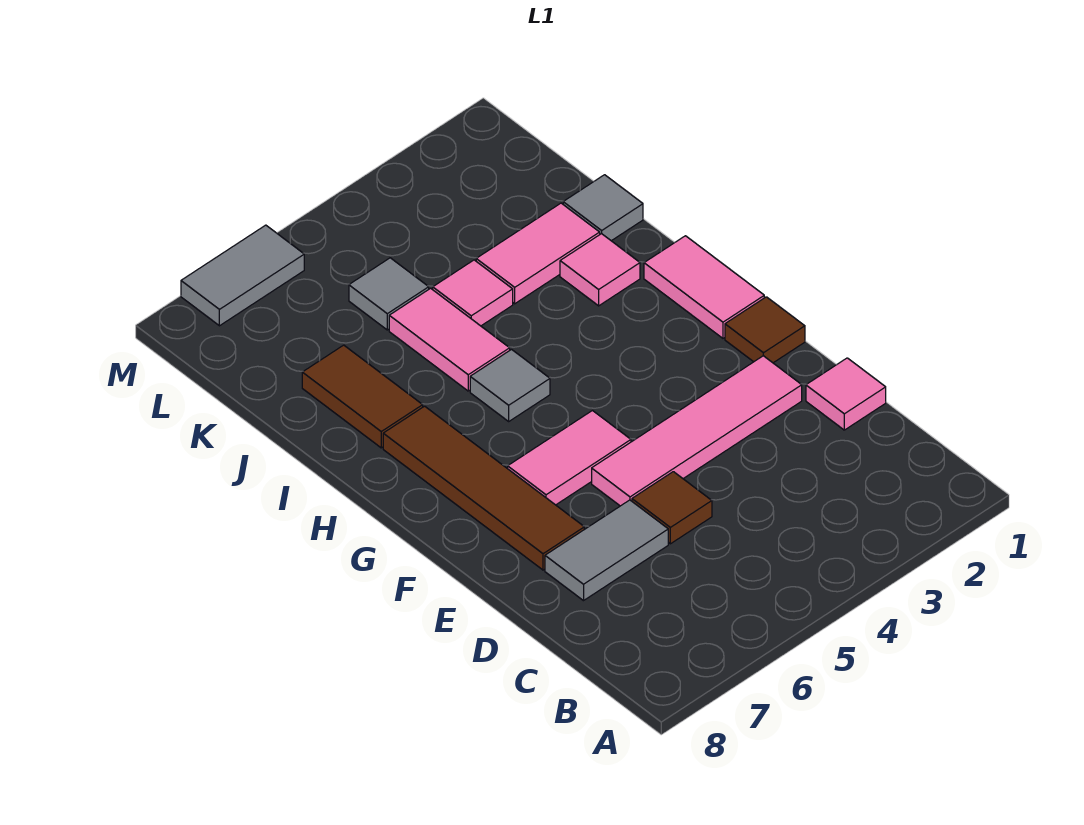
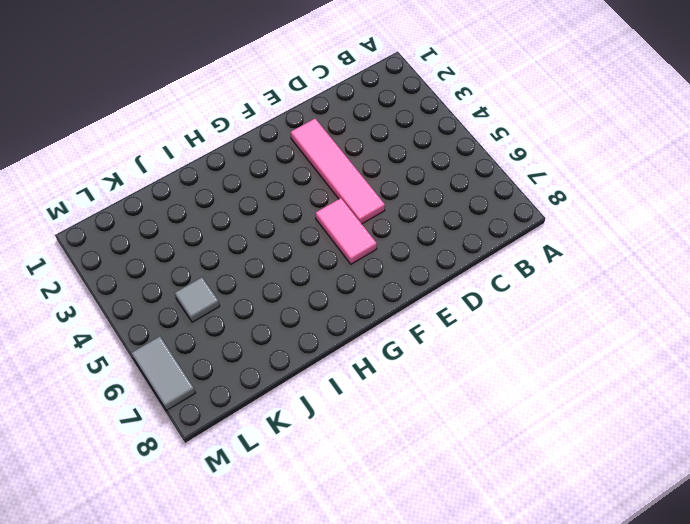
none -> pink tile D1 level 1
none -> brown tile D5 level 1
none -> grey tile D6:D7 level 1

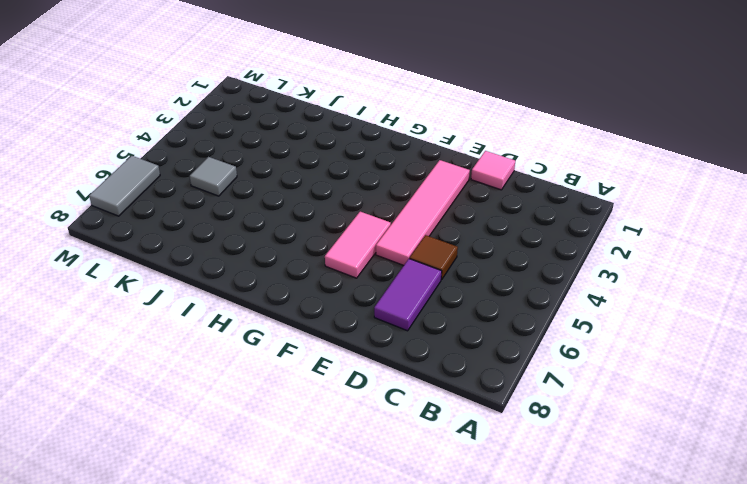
purple tile D6:D7 level 1 -> grey tile D6:D7 level 1
none -> brown tile E7:H7 level 1
none -> brown tile F1 level 1
none -> pink tile G1:H1 level 1

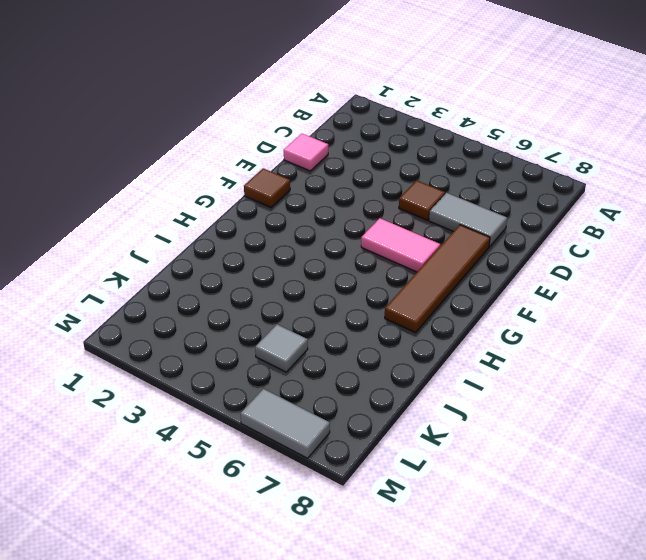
none -> pink tile E2:E5 level 1
none -> pink tile G1:H1 level 1
none -> grey tile H5 level 1

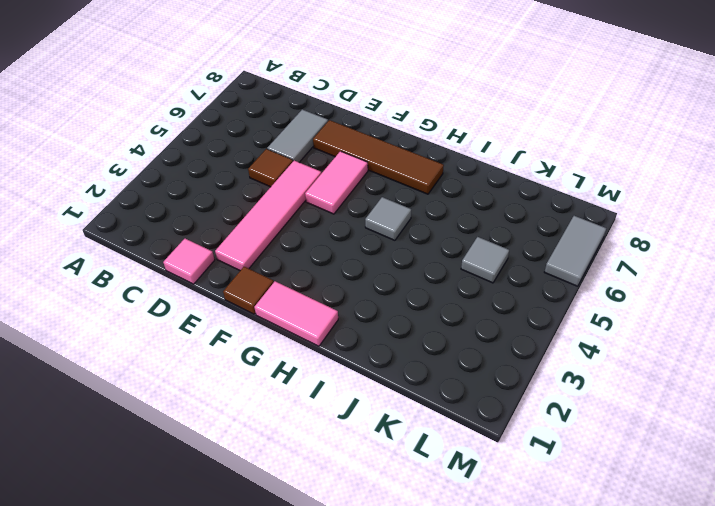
none -> pink tile I2 level 1
none -> pink tile I5:J5 level 1
none -> brown tile I7:J7 level 1

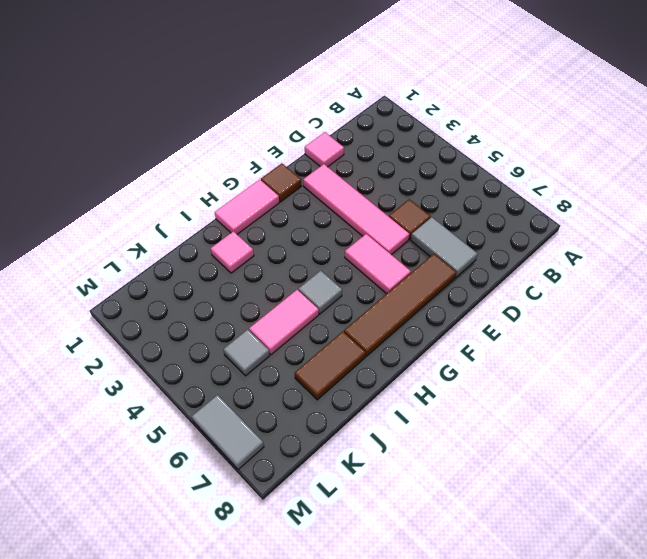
none -> grey tile J1 level 1
none -> pink tile J2:J3 level 1
none -> pink tile J4 level 1

